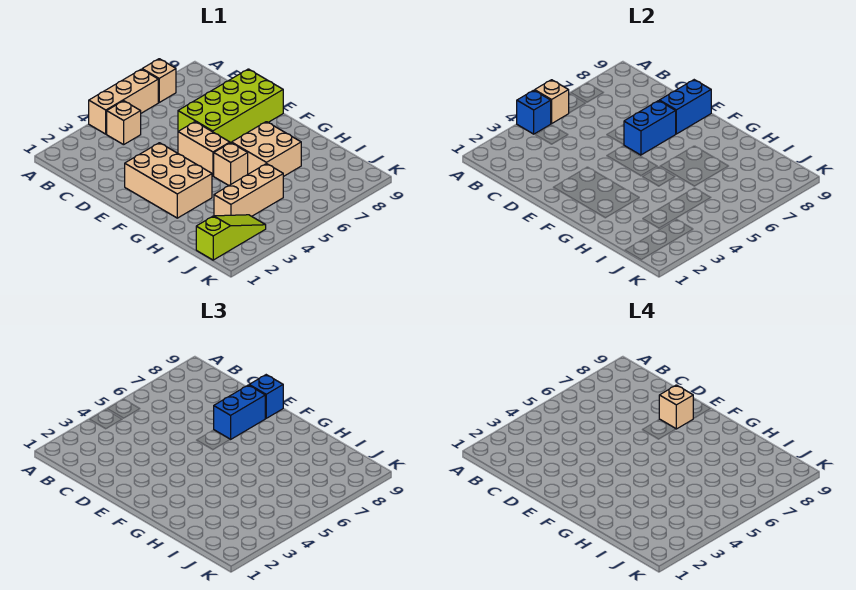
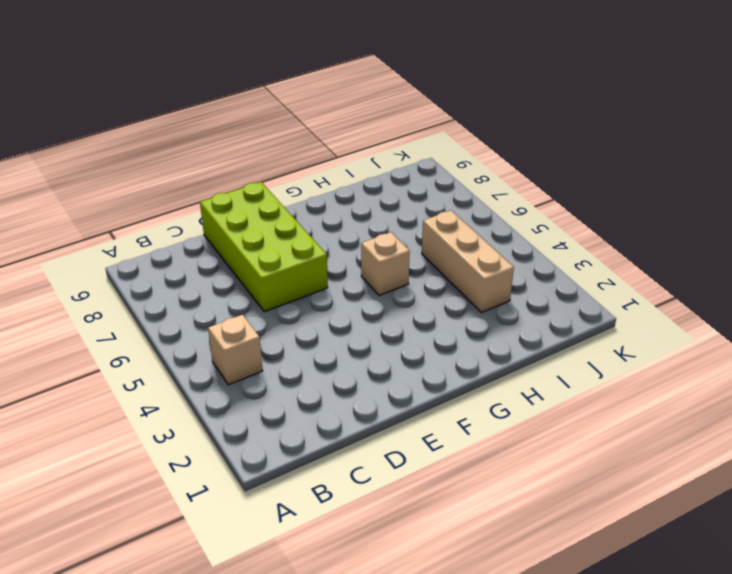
none -> tan brick A4:A6 level 1
none -> tan brick A7 level 1
none -> tan brick E2:G3 level 1

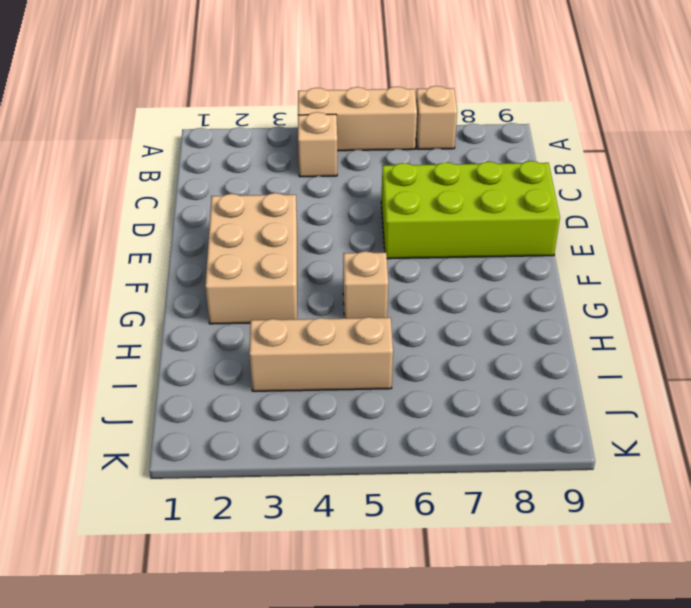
none -> tan brick E5:F5 level 1
none -> tan brick G6:H7 level 1
none -> lime slope J1:J3 level 1 top 1

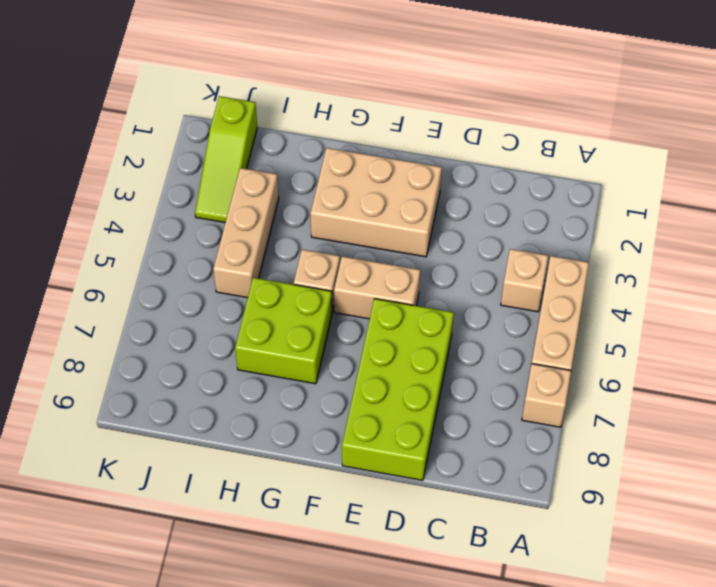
lime brick G6:H7 level 1 -> tan brick G6:H7 level 1
none -> blue brick A4 level 2
none -> tan brick A5 level 2
none -> blue brick E6:E7 level 2

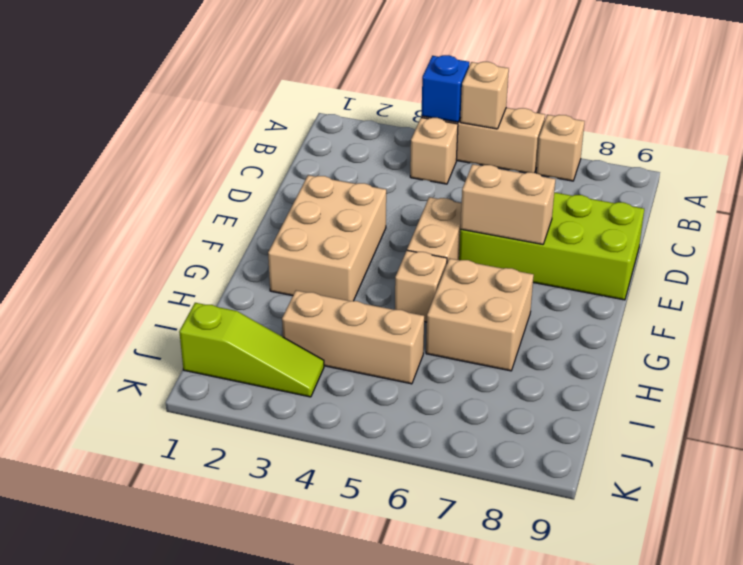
tan brick E6:E7 level 2 -> blue brick E6:E7 level 2
none -> blue brick E8:E9 level 2
none -> blue brick E7:E8 level 3
none -> blue brick E9 level 3

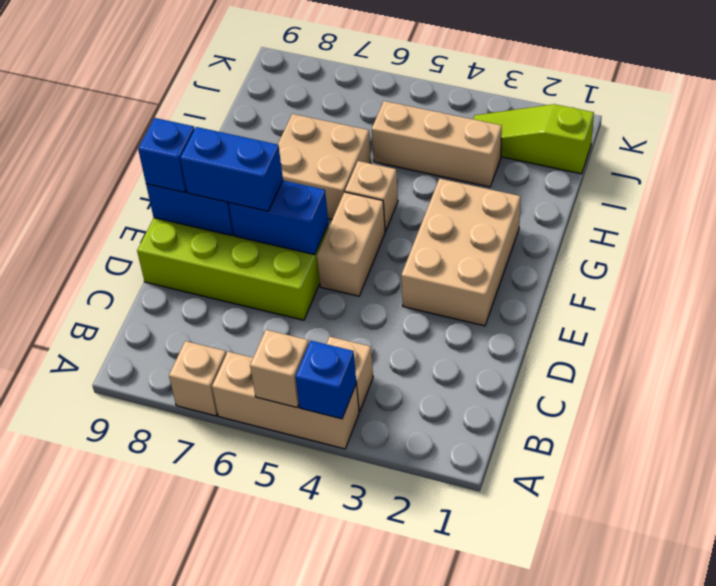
none -> tan brick E8 level 4

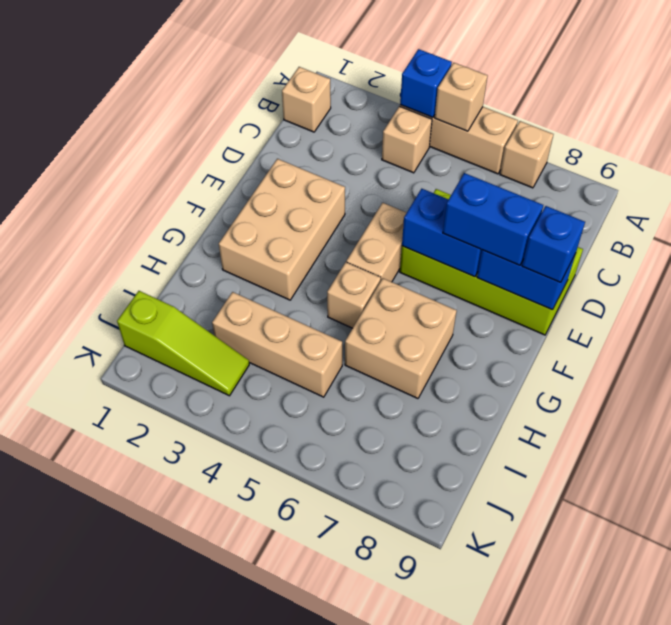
tan brick B1 level 1 -> tan brick E8 level 4

